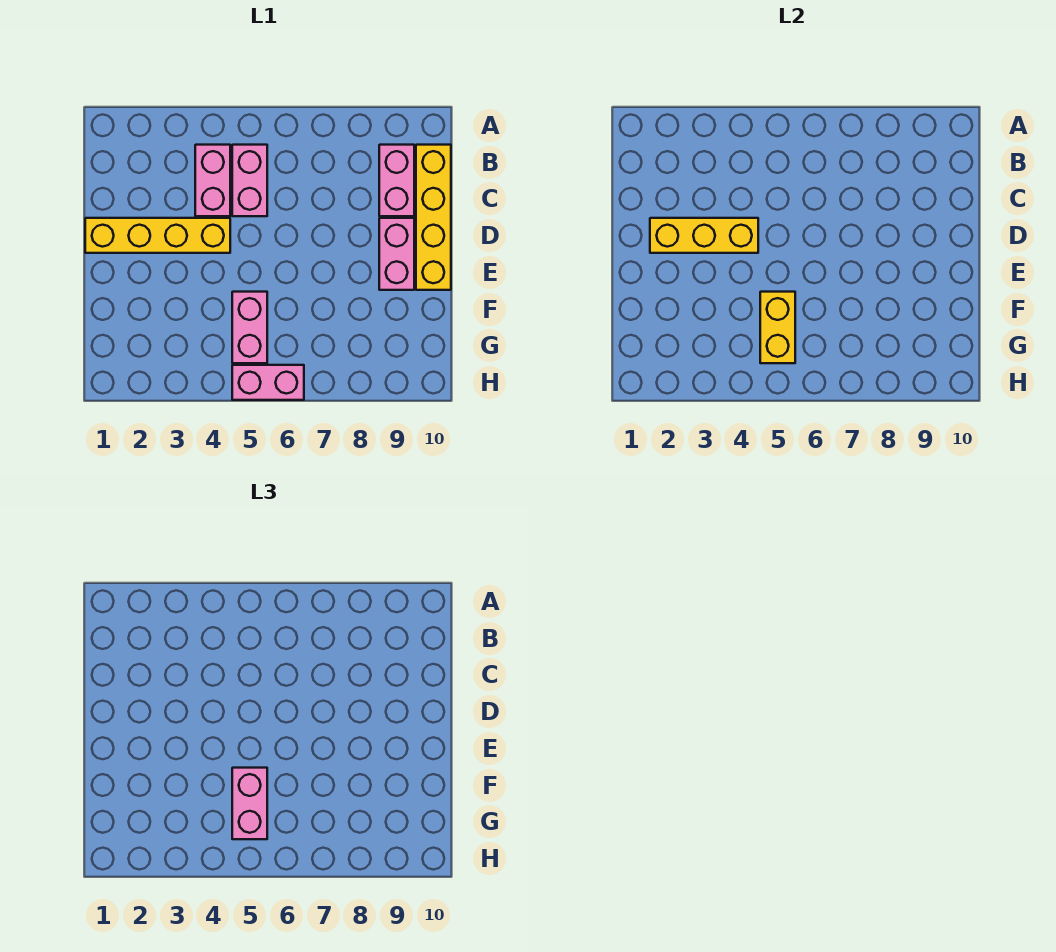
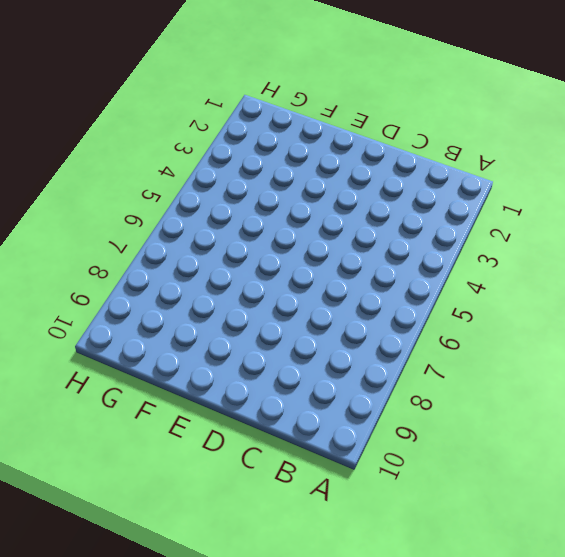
none -> pink brick B4:C4 level 1
none -> pink brick B5:C5 level 1

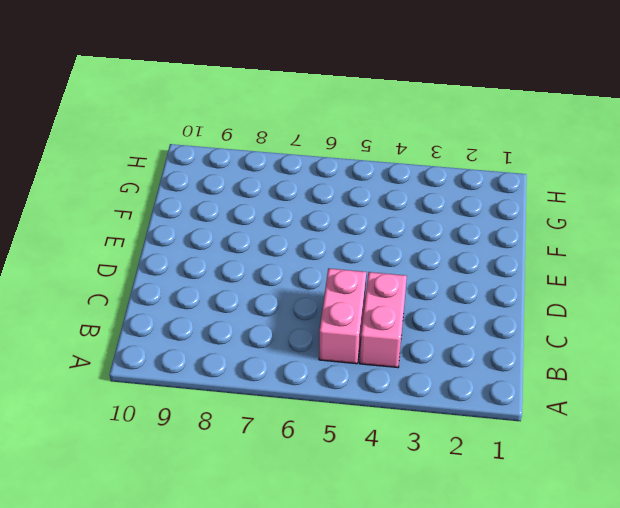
none -> pink brick B9:C9 level 1
none -> yellow brick B10:E10 level 1

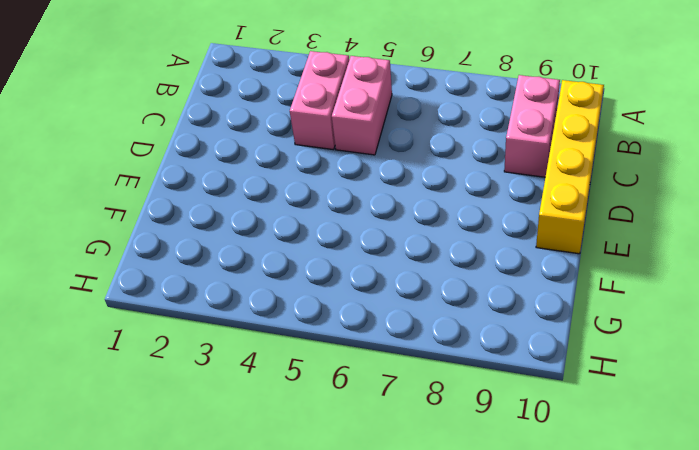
none -> yellow brick D1:D4 level 1
none -> pink brick D9:E9 level 1

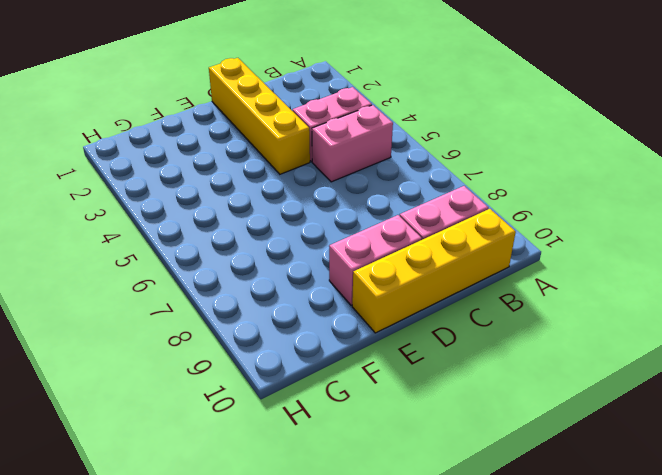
none -> pink brick F5:G5 level 1
none -> pink brick H5:H6 level 1

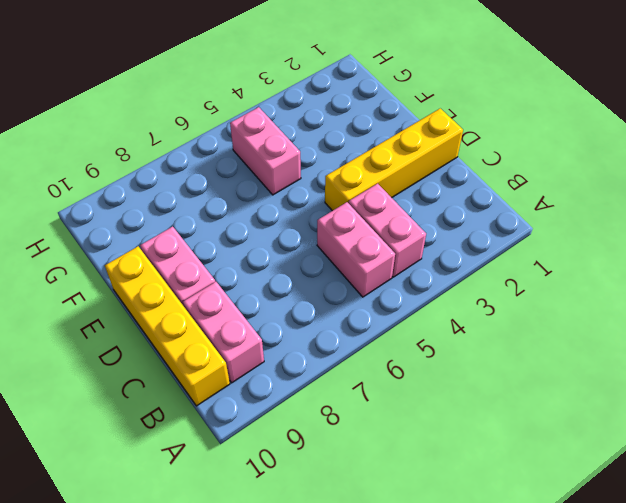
none -> pink brick H5:H6 level 1
none -> yellow brick D2:D4 level 2

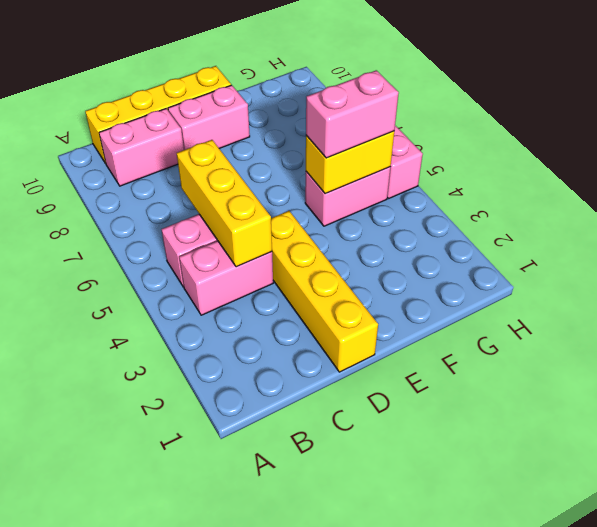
yellow brick C4:C6 level 2 -> yellow brick D2:D4 level 2

